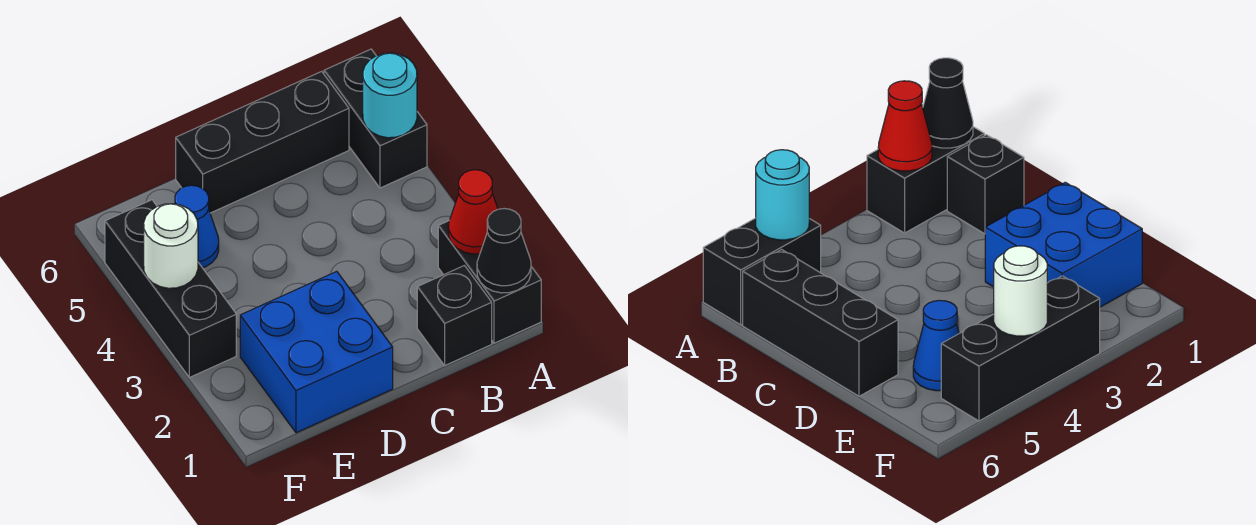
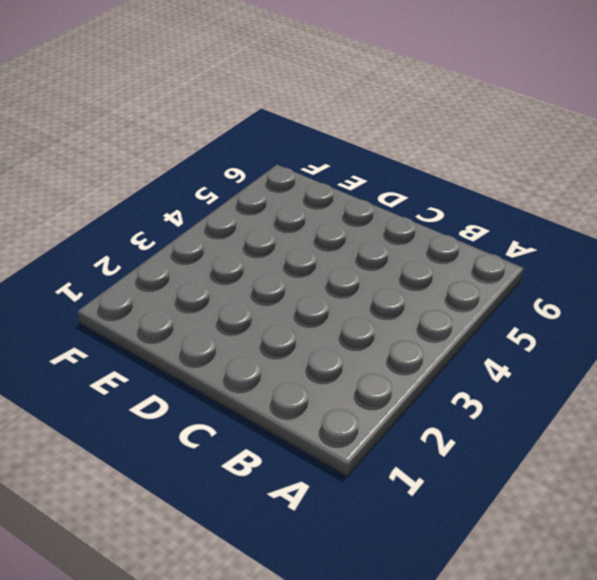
none -> black brick A1:A2 level 1
none -> black brick A5:A6 level 1

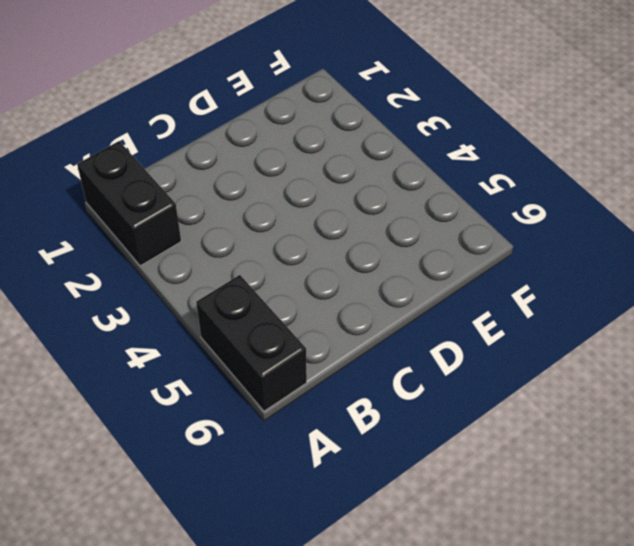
none -> black brick B1 level 1
none -> black brick B6:D6 level 1

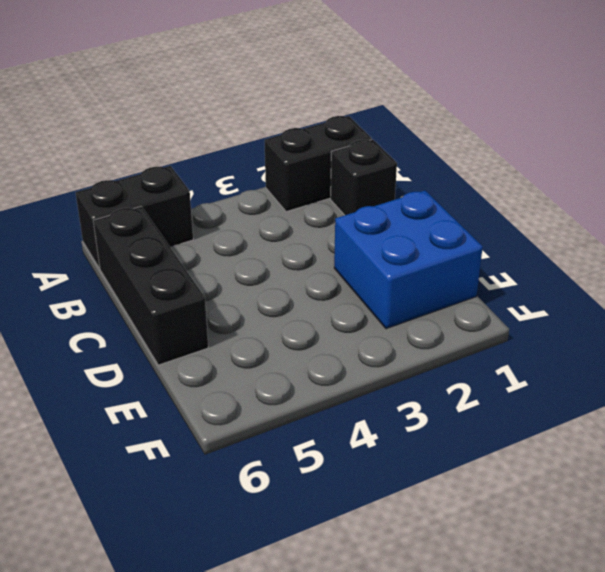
none -> blue cone E5 level 1
none -> black brick F3:F5 level 1

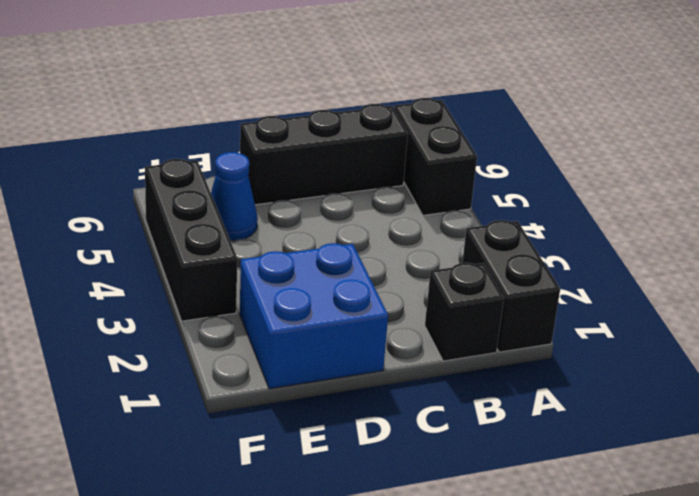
none -> black cone A1 level 2
none -> red cone A2 level 2

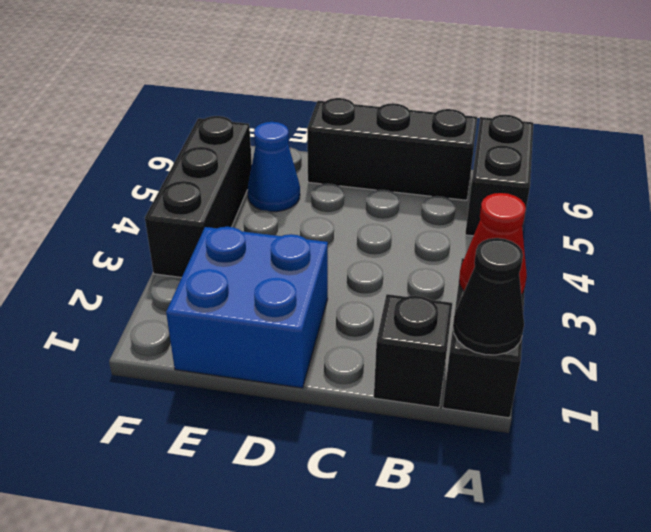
none -> cyan round brick A5 level 2
none -> white round brick F4 level 2

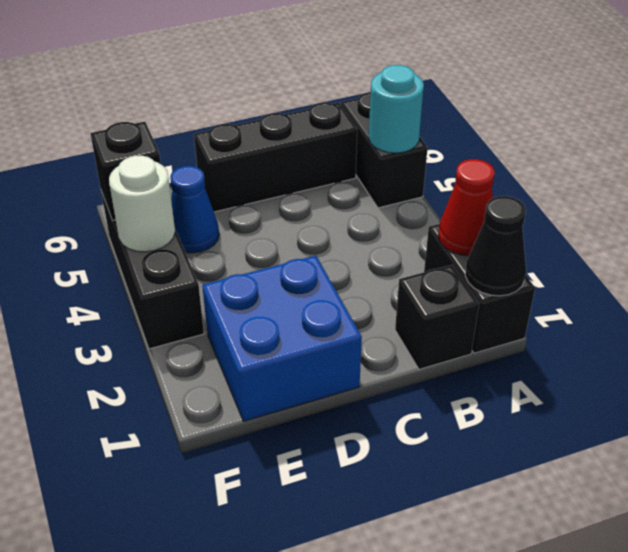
black brick F5 level 2 -> none

